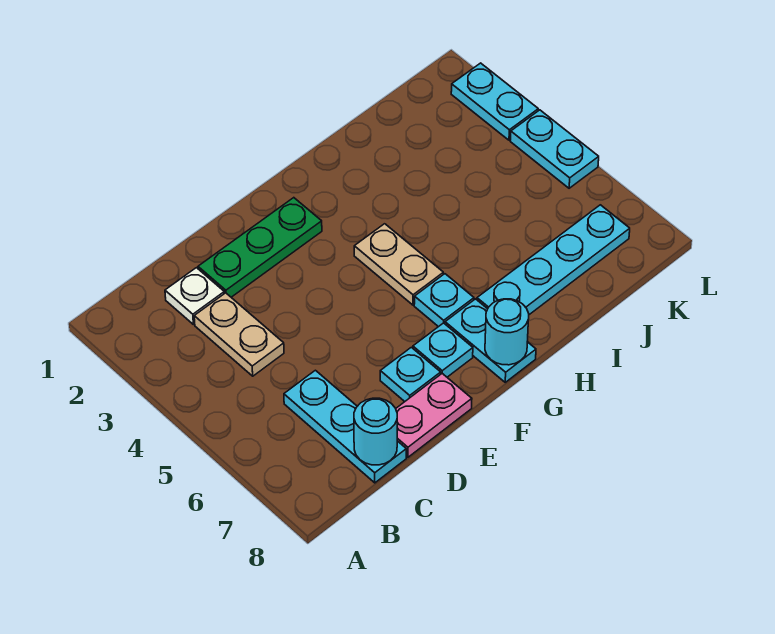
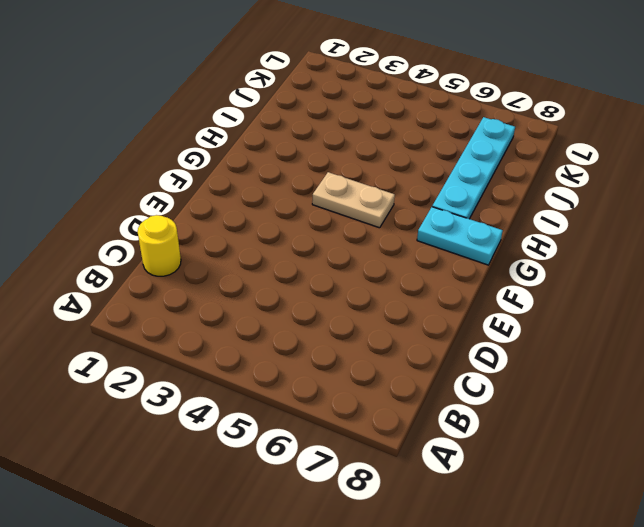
yellow round brick C1 level 1 -> none
none -> white plate C2 level 1
none -> tan plate C3:C4 level 1
none -> cyan plate C6:C8 level 1

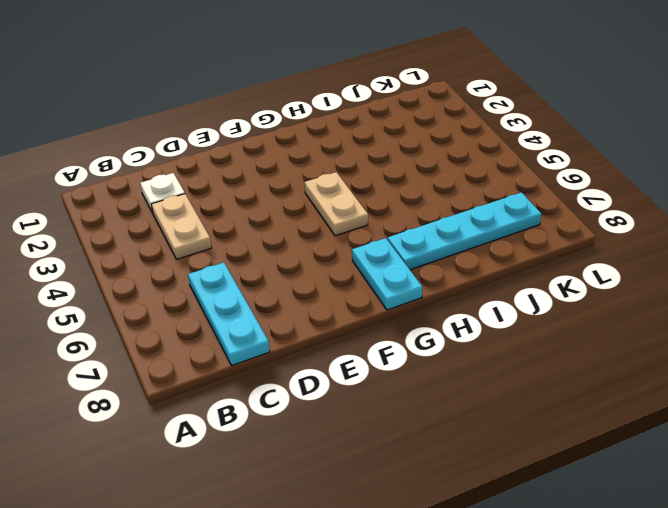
none -> green plate D2:F2 level 1
none -> pink plate D8:E8 level 1
none -> cyan plate E7 level 1

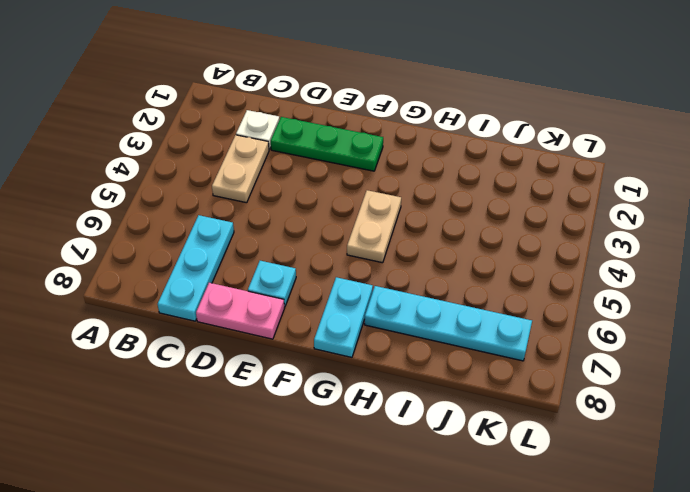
none -> cyan plate F7 level 1
none -> cyan plate G6 level 1
none -> cyan plate L2:L3 level 1

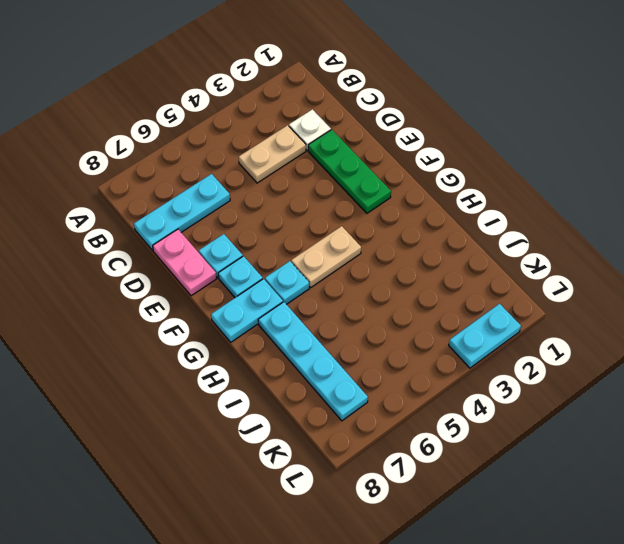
none -> cyan plate L4:L5 level 1
none -> cyan round brick C8 level 2
none -> cyan round brick G8 level 2

